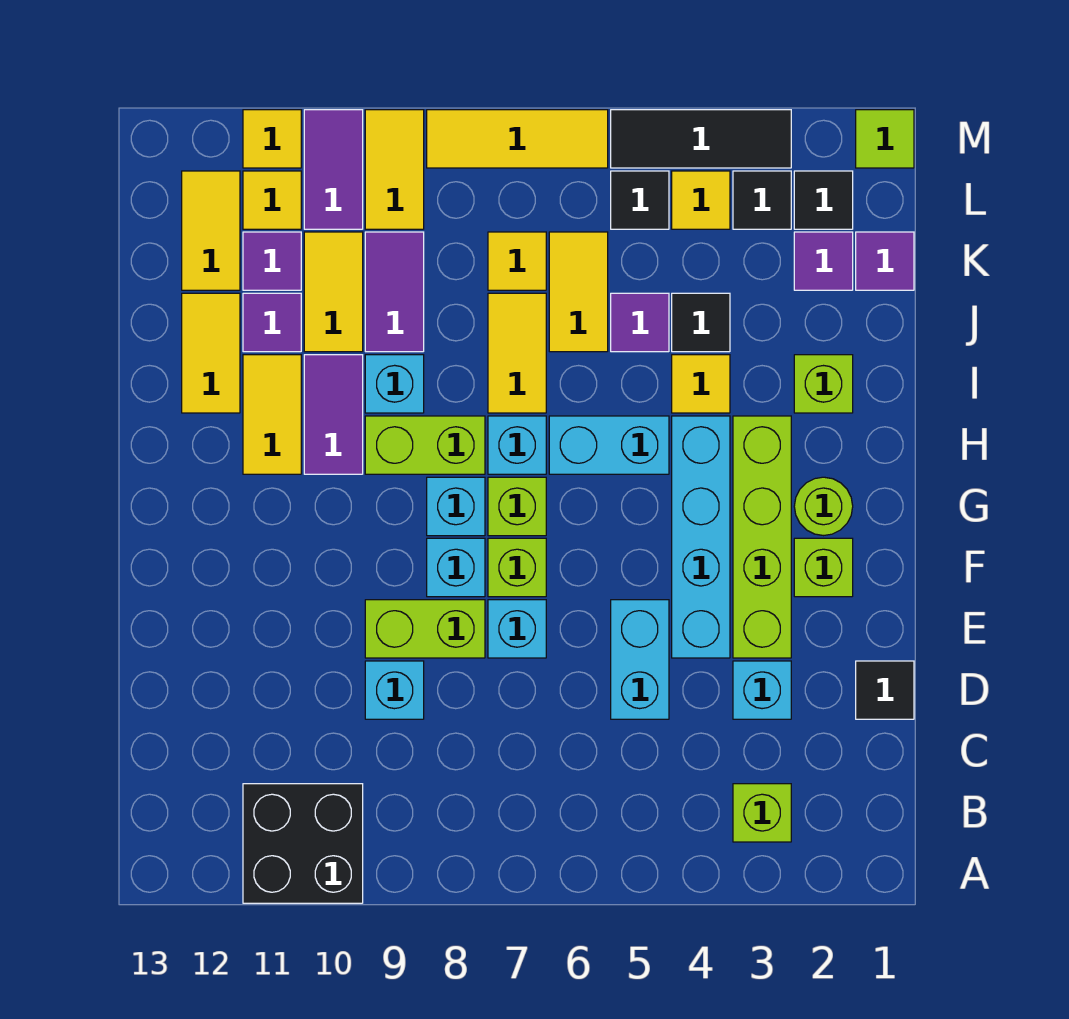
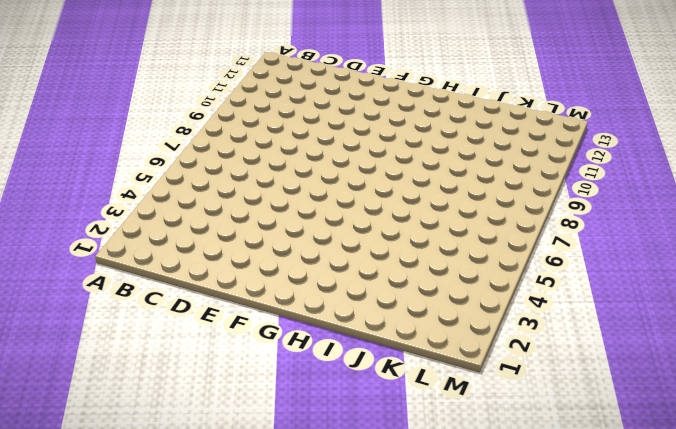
none -> black brick A10:B11 level 1
none -> lime brick B3 level 1
none -> black tile D1 level 1
none -> cyan brick D3 level 1

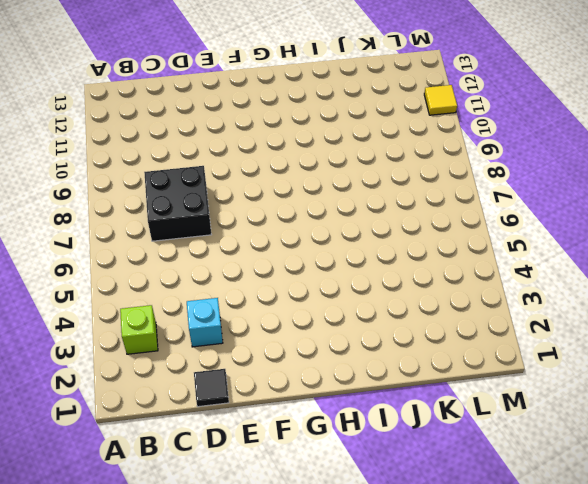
black brick C7:D8 level 1 -> black brick A10:B11 level 1
none -> cyan brick D5:E5 level 1
none -> cyan brick D9 level 1
none -> lime brick E3:H3 level 1
none -> cyan brick E4:H4 level 1

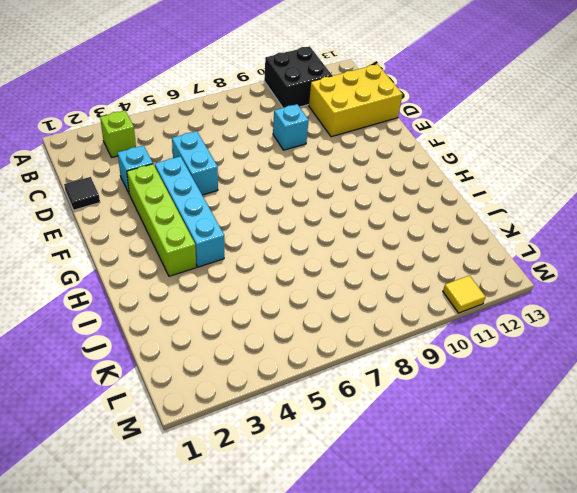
yellow brick C11:D13 level 1 -> none
none -> cyan brick E7 level 1
none -> lime brick E8:E9 level 1
none -> lime brick F2 level 1
none -> lime brick F7 level 1

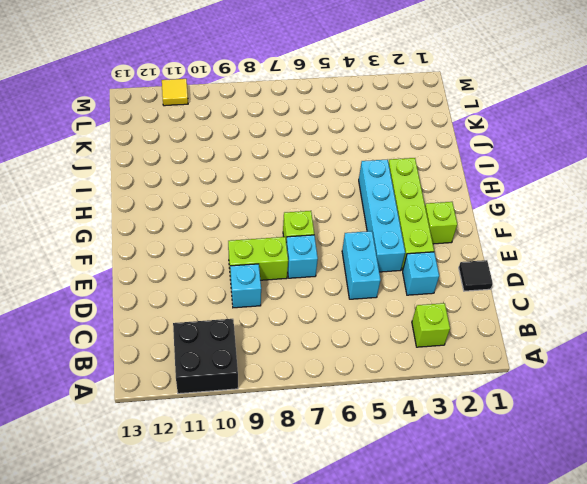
none -> cyan brick F8 level 1
none -> lime round brick G2 level 1
none -> lime brick G7 level 1
none -> cyan brick G8 level 1

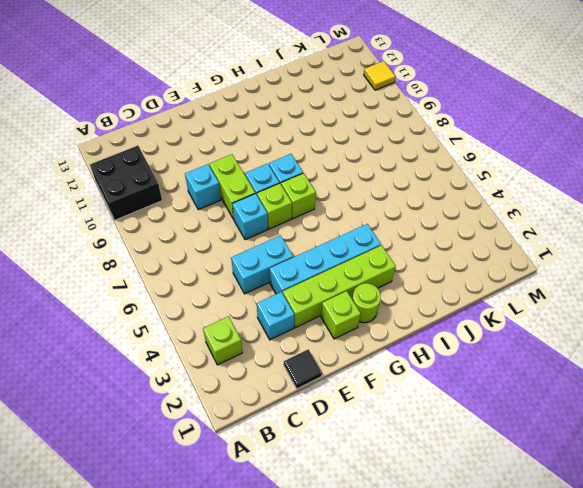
none -> cyan brick H5:H6 level 1
none -> cyan brick H7 level 1
none -> lime brick H8:H9 level 1
none -> purple tile H10:I10 level 1

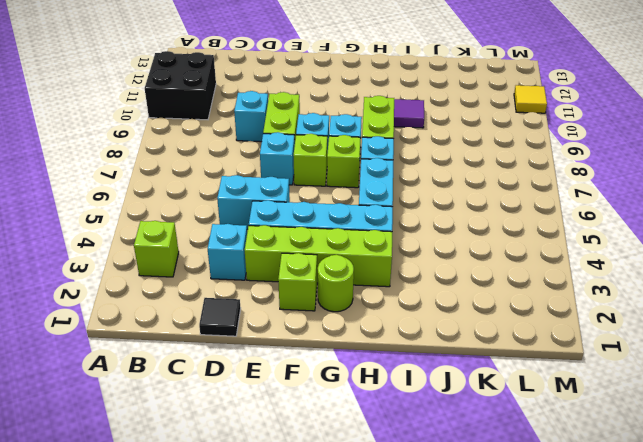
none -> yellow tile H11:I11 level 1
none -> lime brick I2 level 1
none -> yellow tile I4 level 1
none -> yellow tile I7:J7 level 1

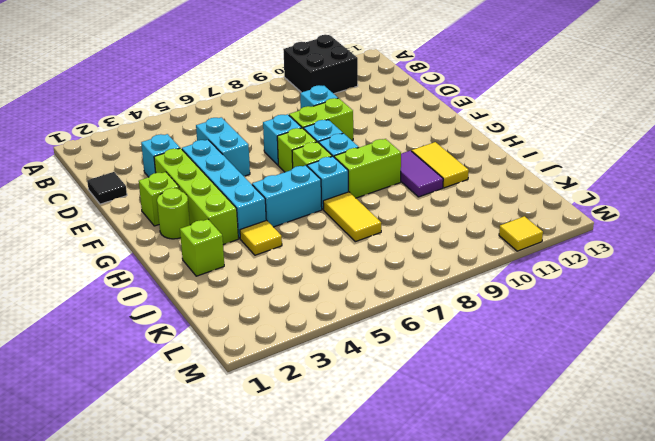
none -> lime brick B3 level 1
none -> cyan brick I9 level 1
none -> yellow tile I12:J12 level 1
none -> black tile J4 level 1

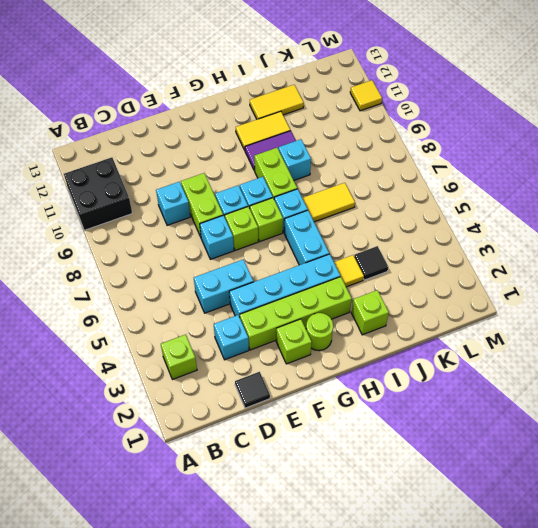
none -> purple tile J5 level 1
none -> yellow tile J6:K6 level 1
none -> purple tile J9:K9 level 1
none -> yellow tile J10:K10 level 1

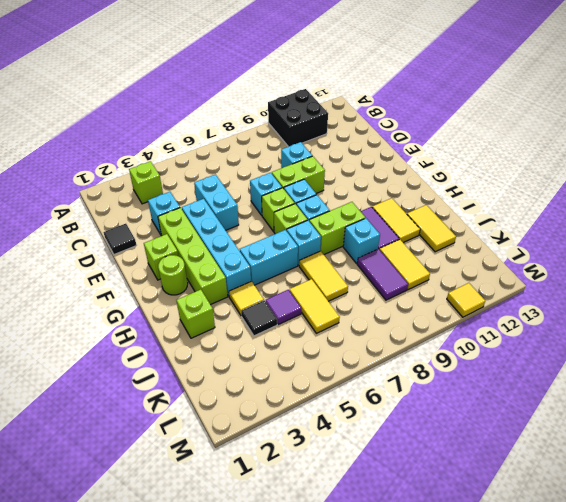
none -> purple tile J11 level 1
none -> purple tile K1 level 1
none -> purple tile K2 level 1
none -> yellow tile K7 level 1

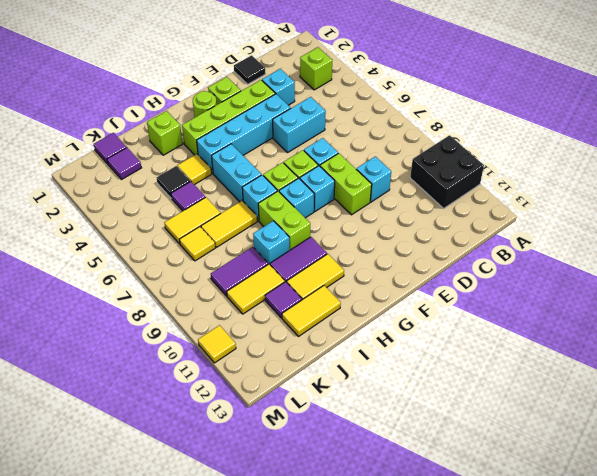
none -> purple tile K11 level 1
none -> yellow tile K12:L12 level 1
none -> black tile L2 level 1
none -> black tile L3 level 1

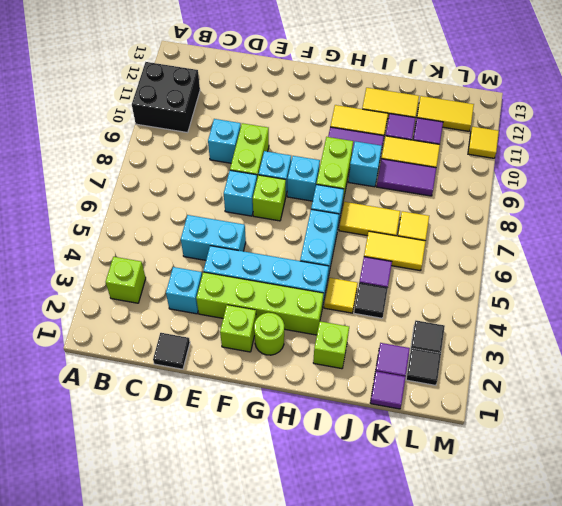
none -> lime brick G7 level 1
none -> yellow tile L4 level 1
none -> black tile L5 level 1
none -> yellow tile L9:M9 level 1

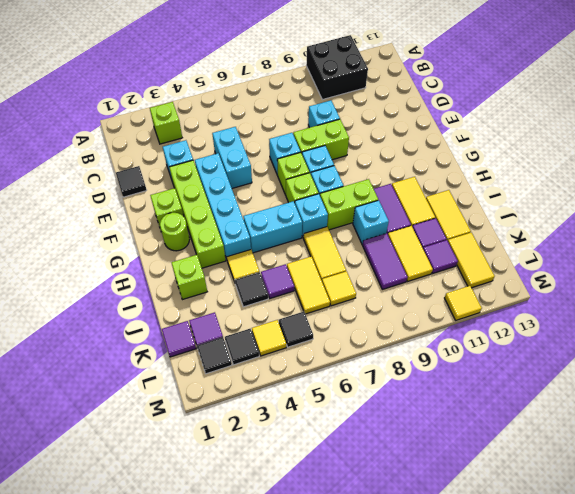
none -> yellow tile L9:M9 level 1
none -> purple tile L10:M10 level 1
none -> yellow tile L11 level 1
none -> lime tile M1 level 1

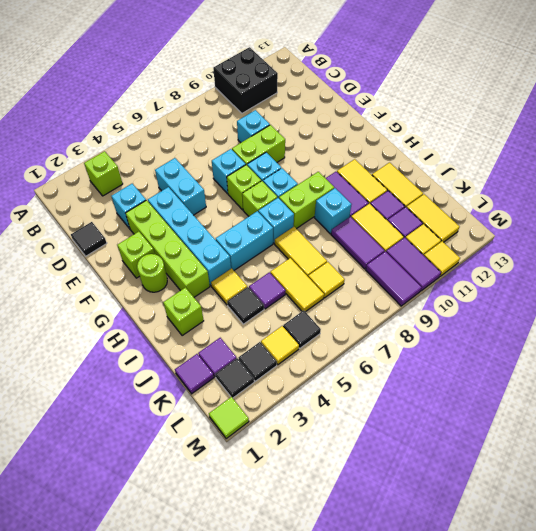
purple tile L9:M9 level 1 -> yellow tile L9:M9 level 1
none -> black tile M3:M5 level 1
none -> yellow tile M6:M8 level 1

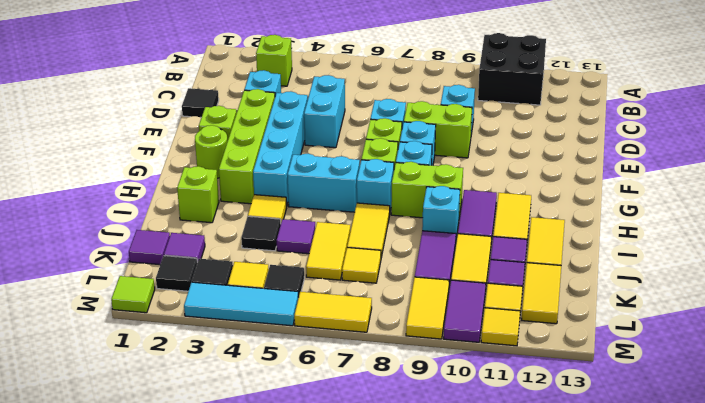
cyan tile M3:M5 level 1 -> black tile M3:M5 level 1
yellow tile M6:M7 level 1 -> yellow tile M6:M8 level 1

